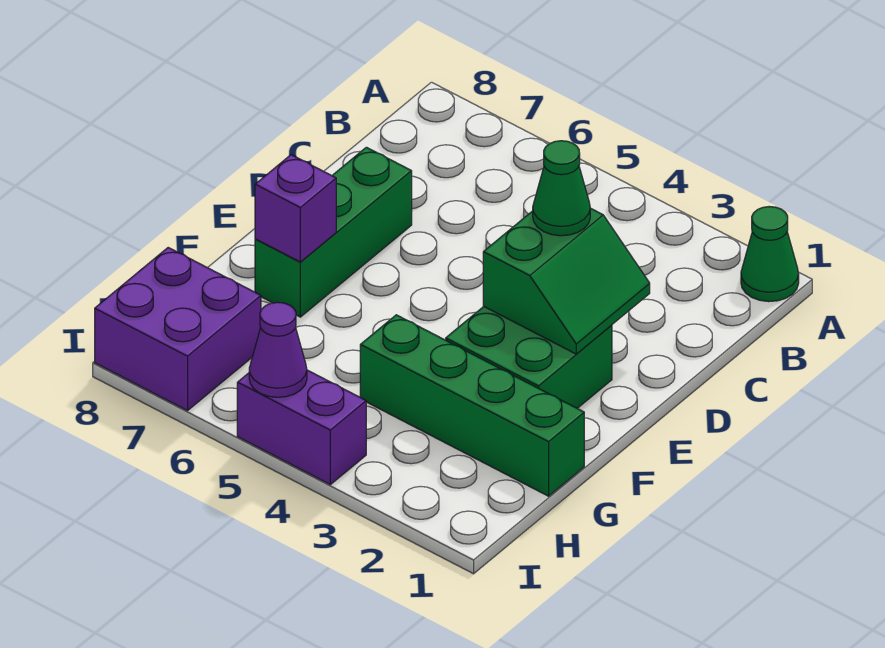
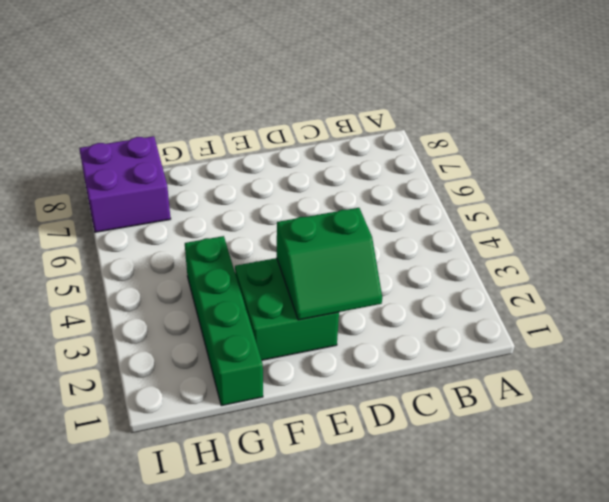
none -> green cone A1 level 1
none -> green brick D7:F7 level 1

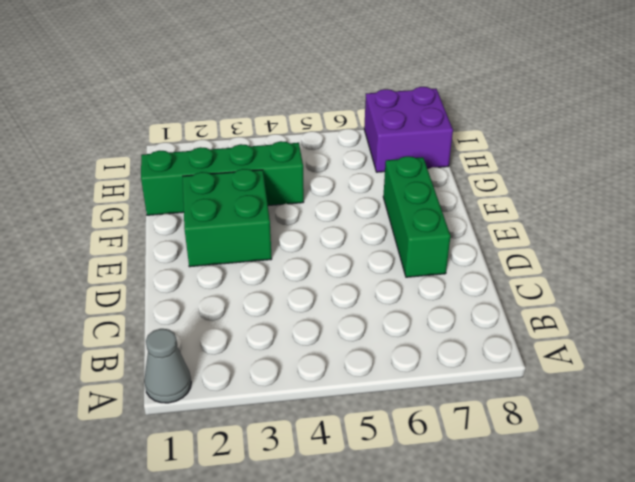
grey cone A1 level 1 -> green cone A1 level 1
none -> purple brick I4:I5 level 1
none -> green slope D2:E3 level 2 top 3

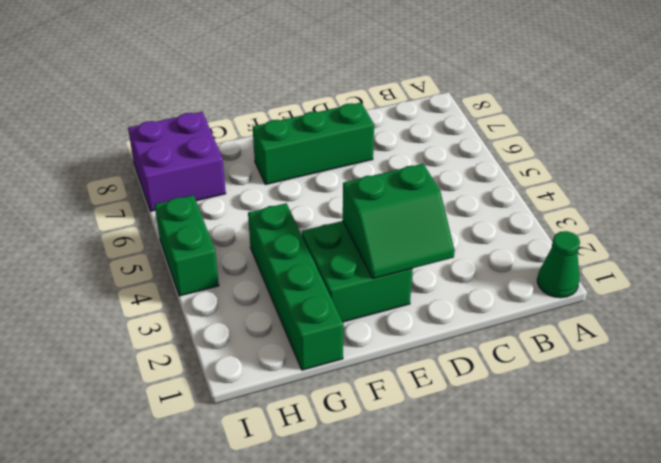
green brick I4:I5 level 1 -> purple brick I4:I5 level 1
none -> purple brick F7 level 2
none -> purple cone I5 level 2

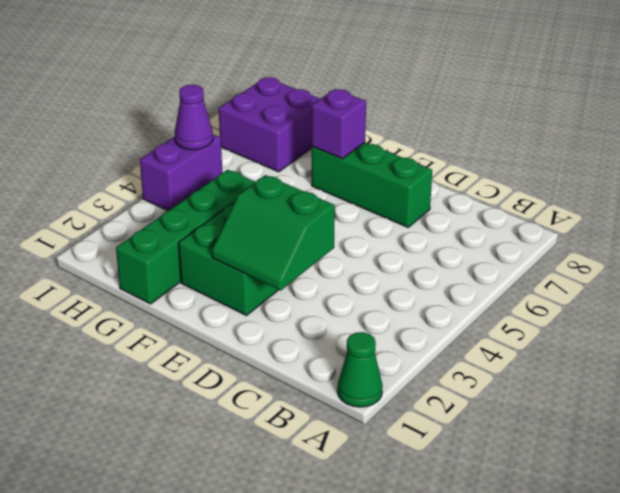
none -> green cone D3 level 3

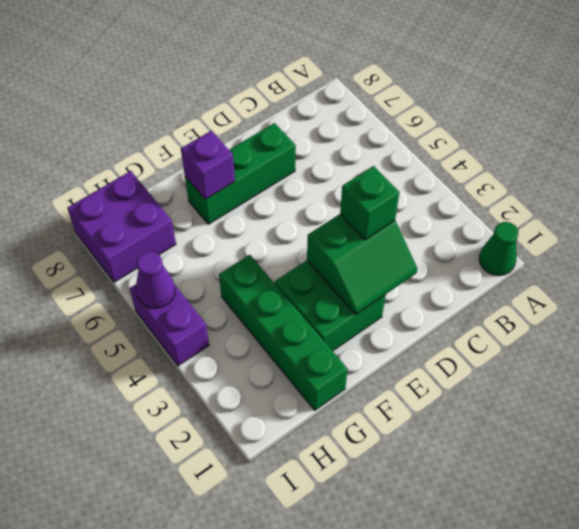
green brick D3 level 3 -> green cone D3 level 3

